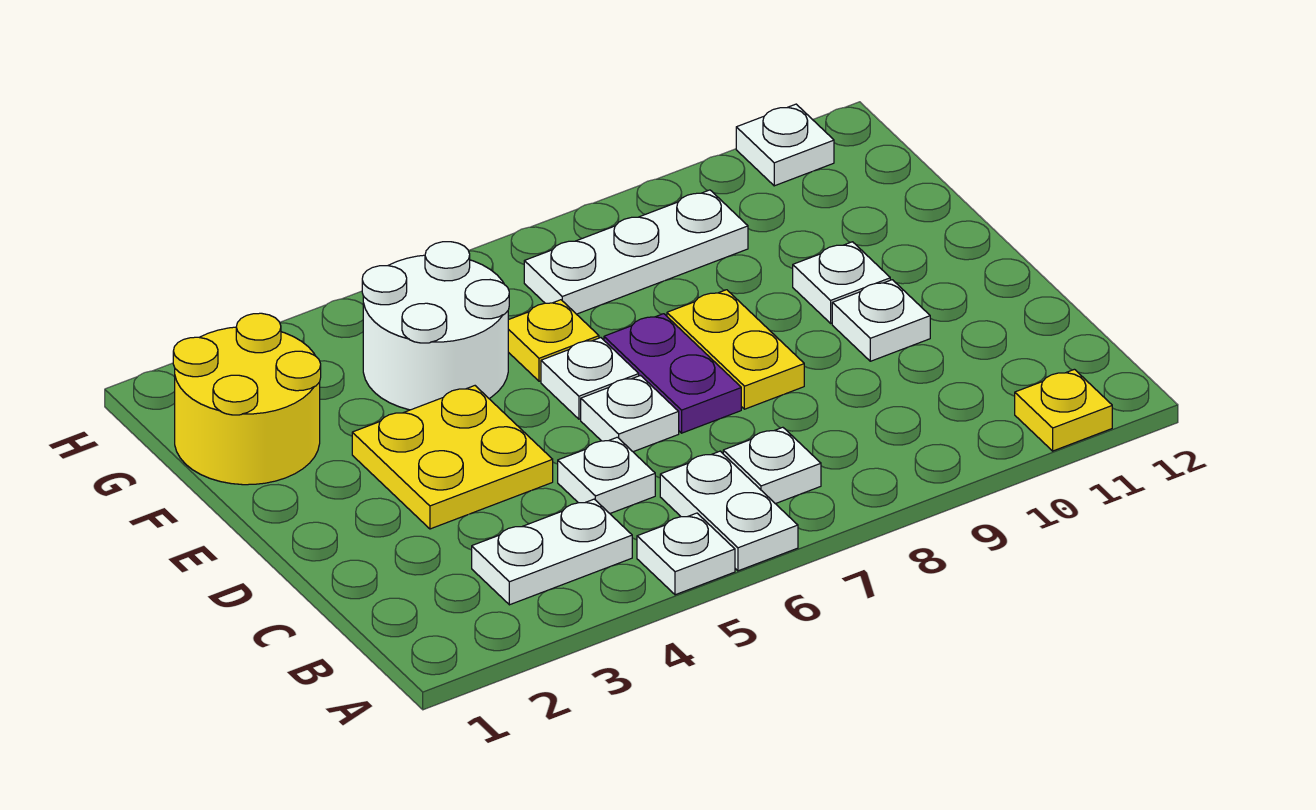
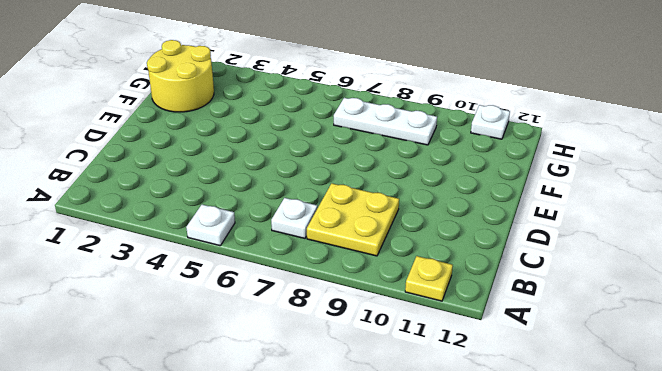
yellow plate B8:C9 level 1 -> yellow plate D3:E4 level 1
none -> white plate A6:B6 level 1
none -> white plate B3:B4 level 1
none -> white plate C5 level 1

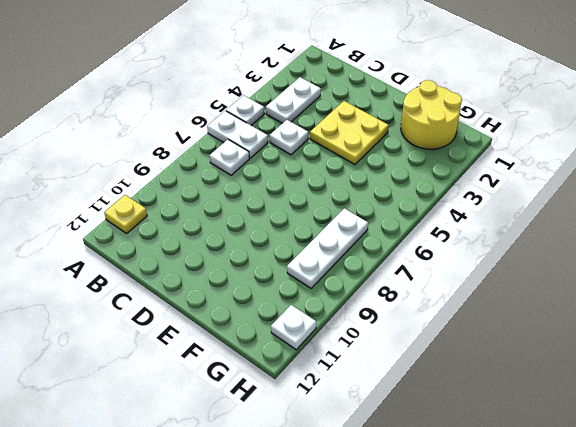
none -> white plate D6 level 1
none -> purple plate D7:E7 level 1
none -> yellow plate D8:E8 level 1

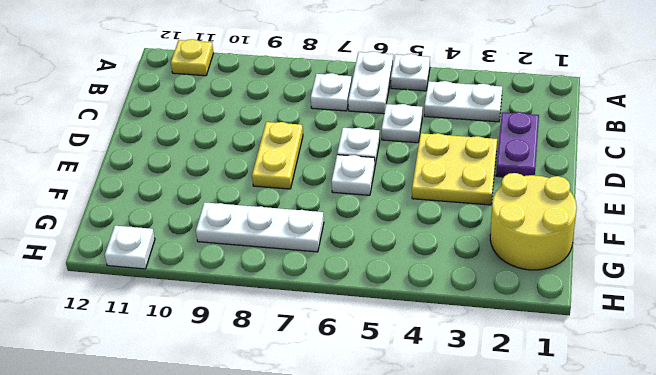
purple plate C2:D2 level 1 -> purple plate D7:E7 level 1
none -> white plate D10 level 1
none -> white plate E10 level 1
none -> white round brick F4:G5 level 1

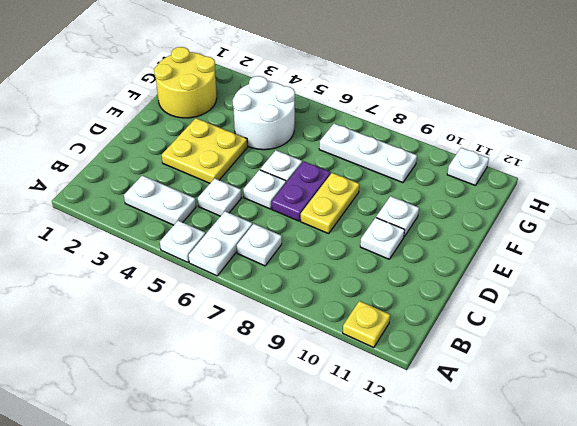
none -> yellow plate F6 level 1

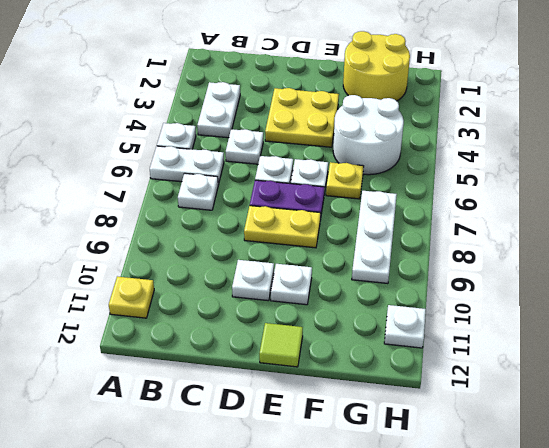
lime tile E12 level 1 -> none

